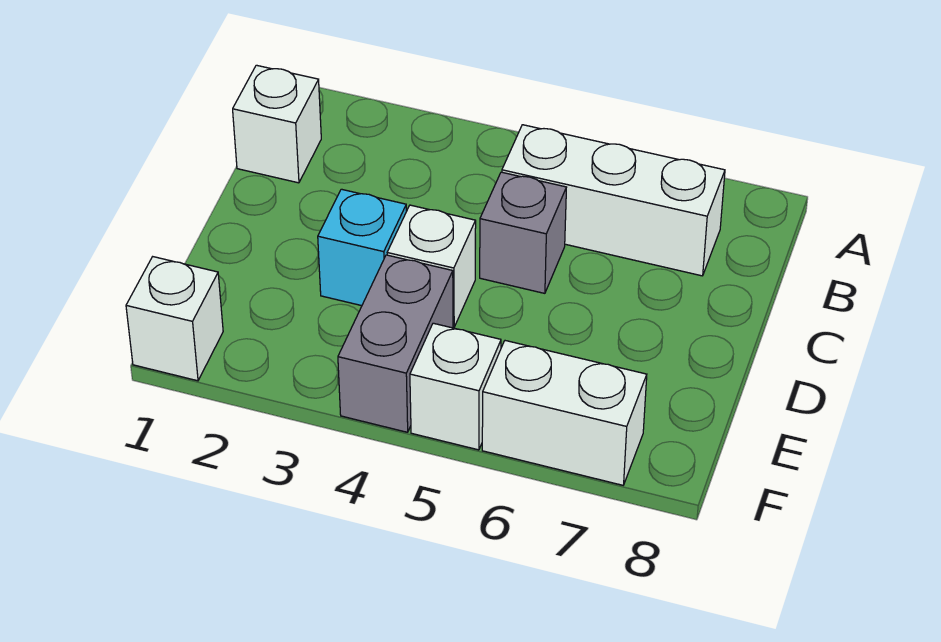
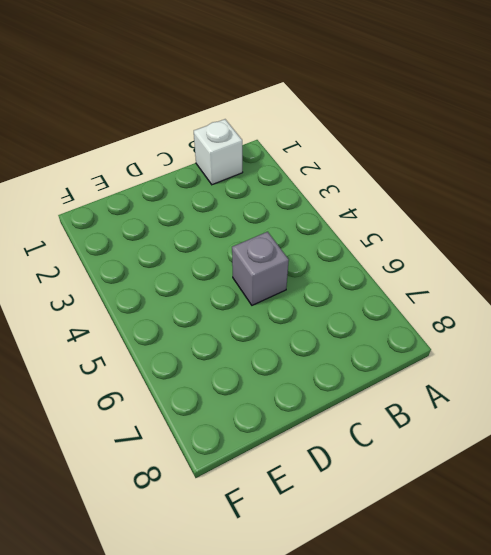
none -> white brick B5:B7 level 1
none -> cyan brick D3 level 1

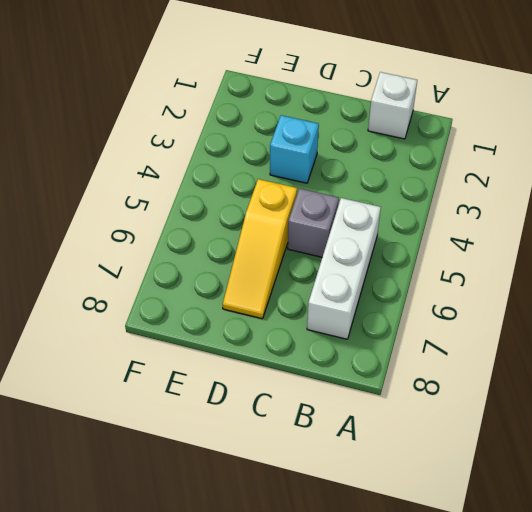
yellow slope D5:D7 level 1 top 5 -> none
none -> white brick D4 level 1
none -> grey brick E4:F4 level 1

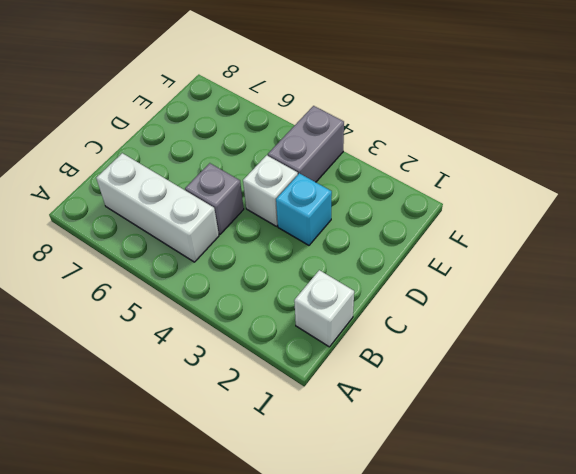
none -> white brick F1 level 1
none -> white brick F5 level 1

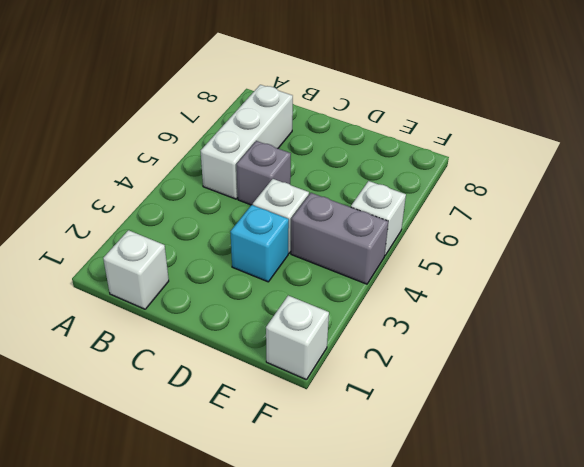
none -> white brick F6:F7 level 1

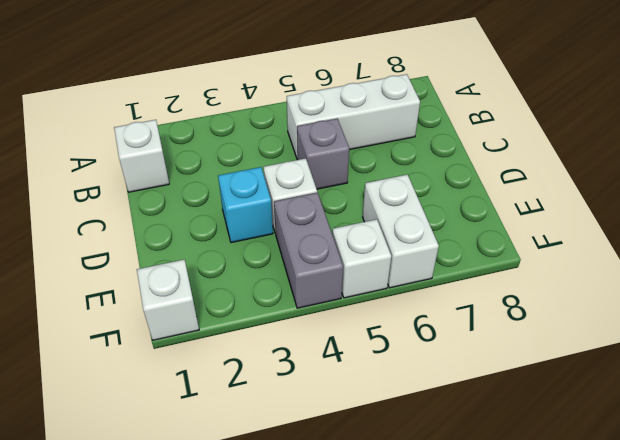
white brick E6:F6 level 1 -> white brick F6:F7 level 1

